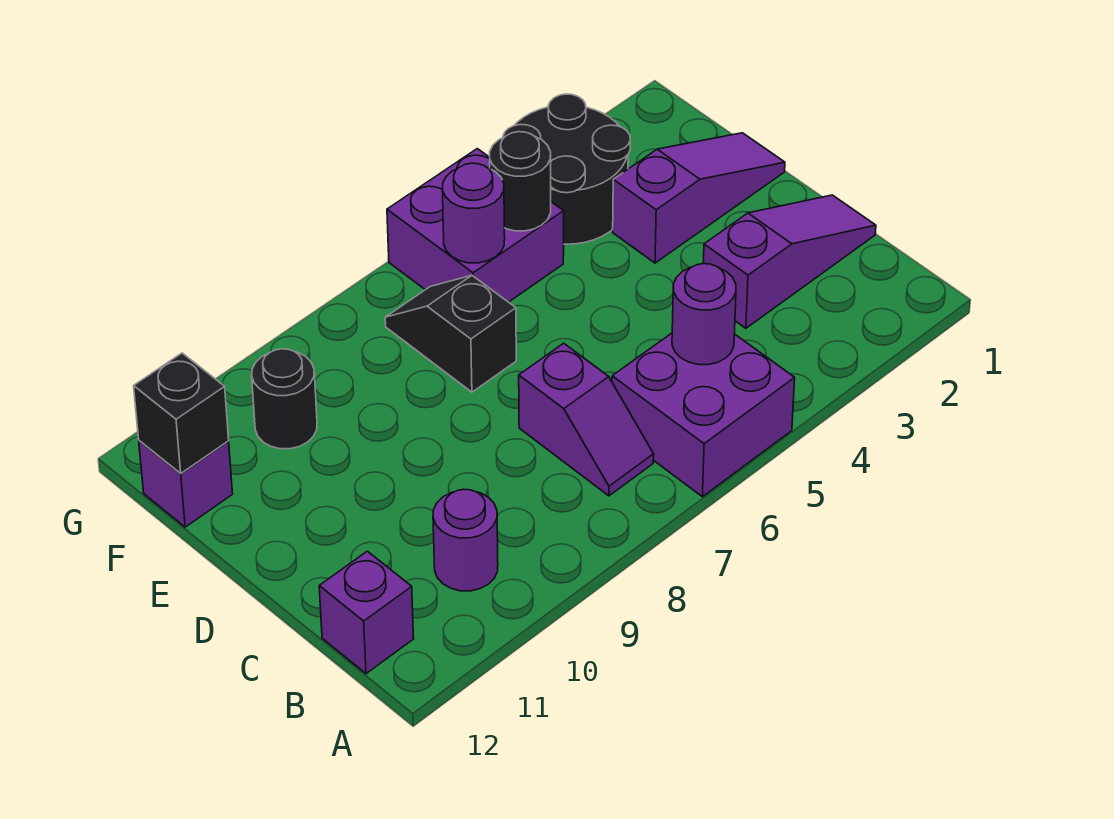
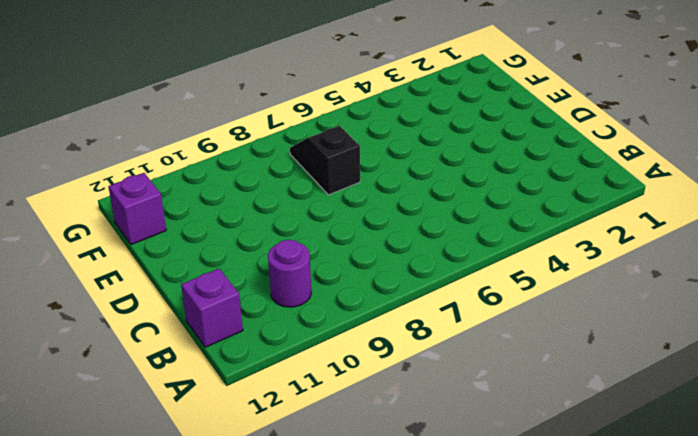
none -> purple brick A5:B6 level 1
none -> purple slope B7:C7 level 1 top C
none -> purple slope C1:C3 level 1 top 3

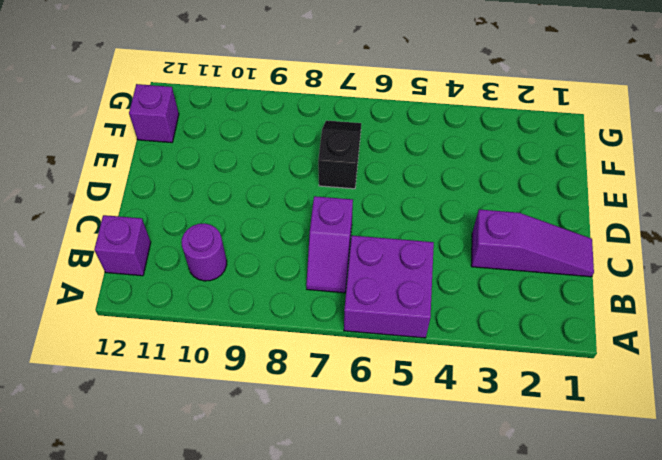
none -> purple slope E1:E3 level 1 top 3
none -> black round brick F3:G4 level 1
none -> purple brick F5:G6 level 1

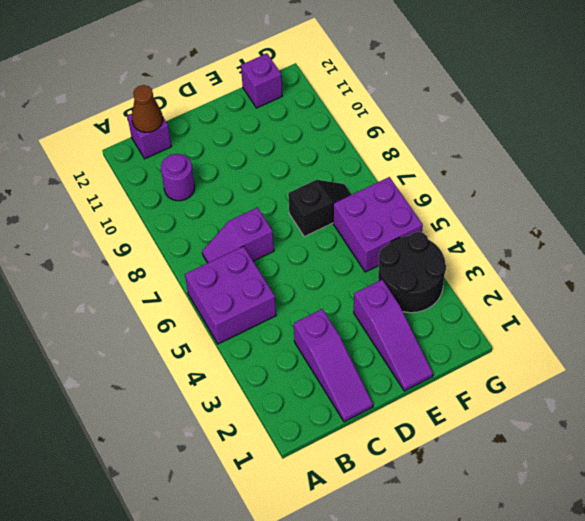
brown cone B12 level 2 -> none
none -> black round brick F10 level 1
none -> purple round brick B5 level 2
none -> black round brick F5 level 2

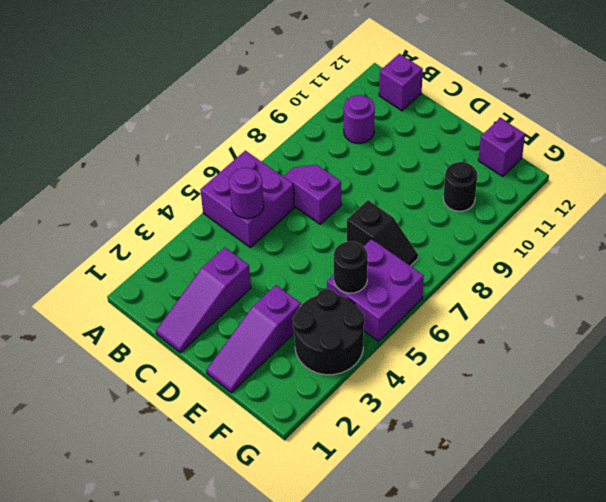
none -> purple round brick F6 level 2
none -> black brick F12 level 2

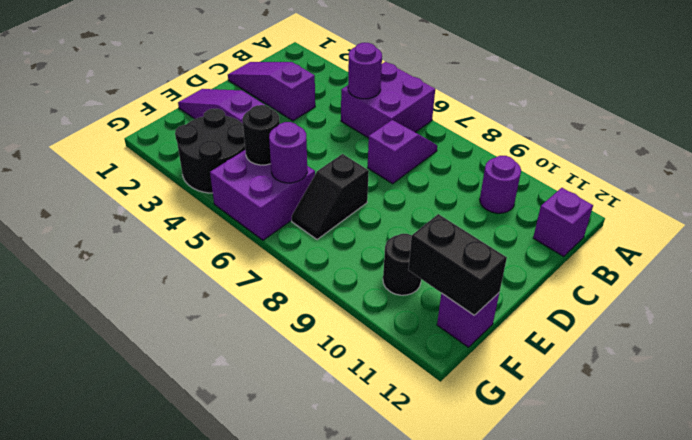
black brick F11:F12 level 2 -> black brick F12 level 2

